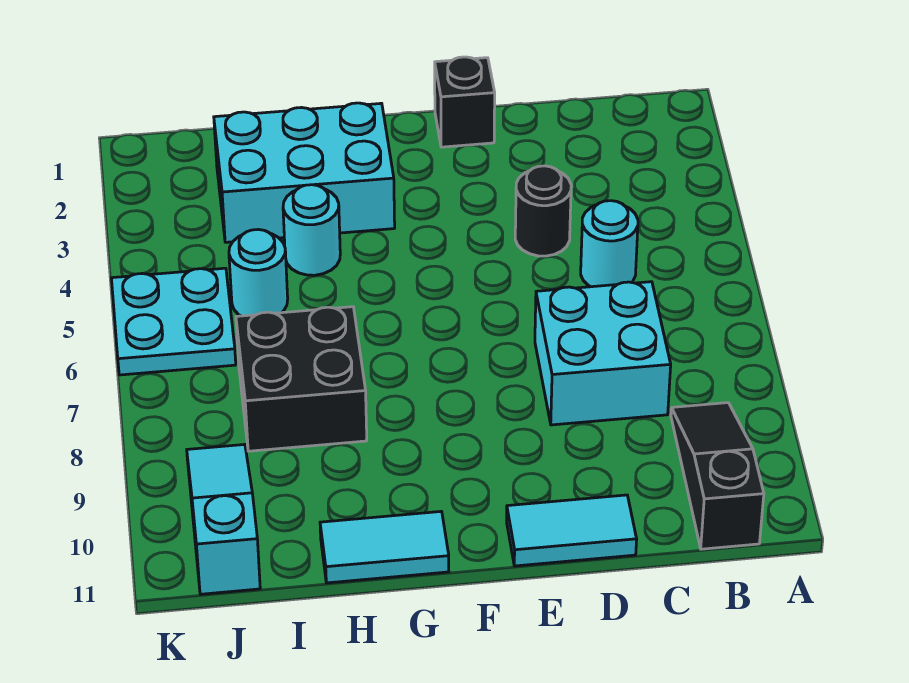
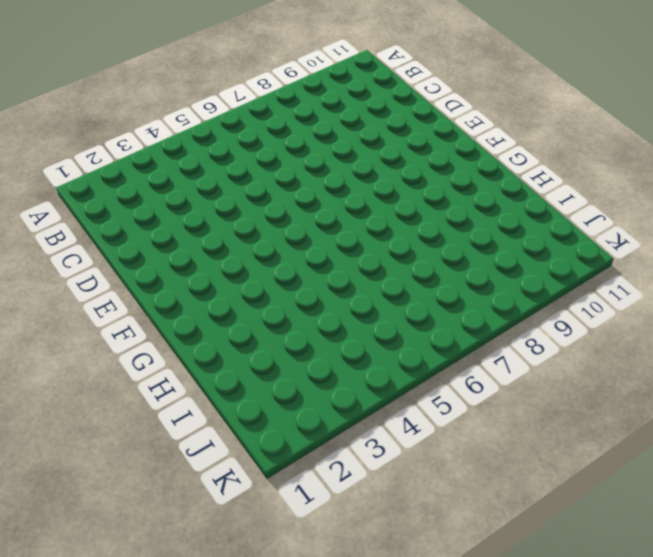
none -> black slope B9:B11 level 1 top 11
none -> cyan round brick C5 level 1
none -> cyan brick C7:D8 level 1

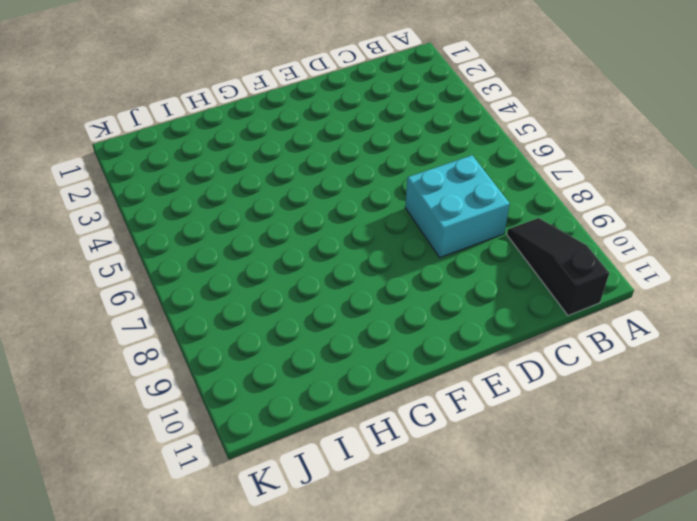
none -> cyan round brick C5 level 1
none -> black round brick D4 level 1
none -> cyan tile D11:E11 level 1

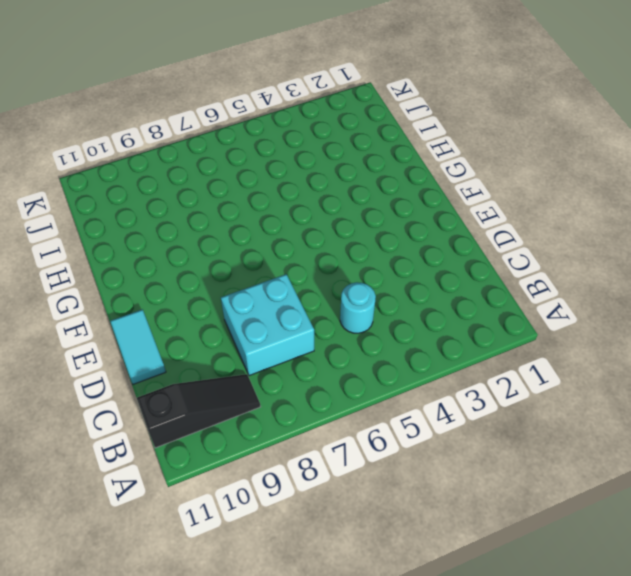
none -> black round brick D4 level 1
none -> black brick E1 level 1
none -> cyan brick G2:I3 level 1

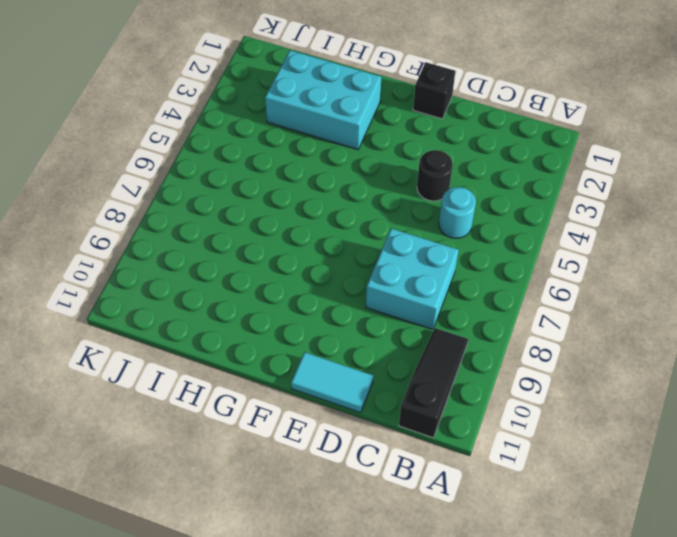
none -> cyan tile G11:H11 level 1
none -> cyan round brick H4 level 1
none -> black brick H7:I8 level 1

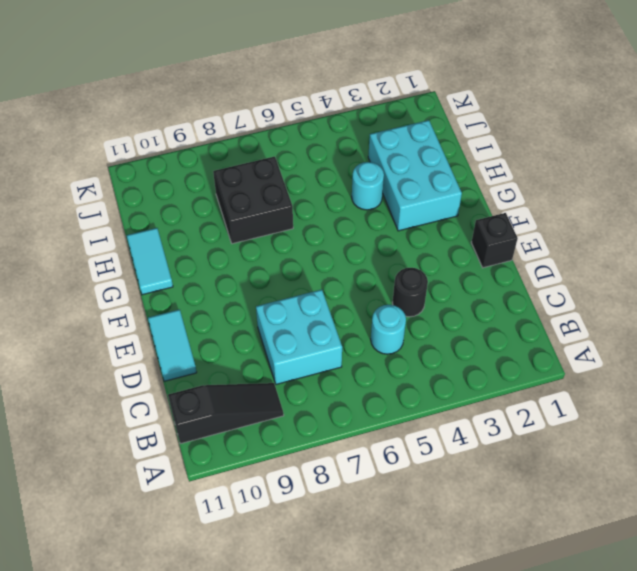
none -> cyan round brick I5 level 1
none -> cyan plate J5:K6 level 1
none -> cyan slope J9:J11 level 1 top 11

